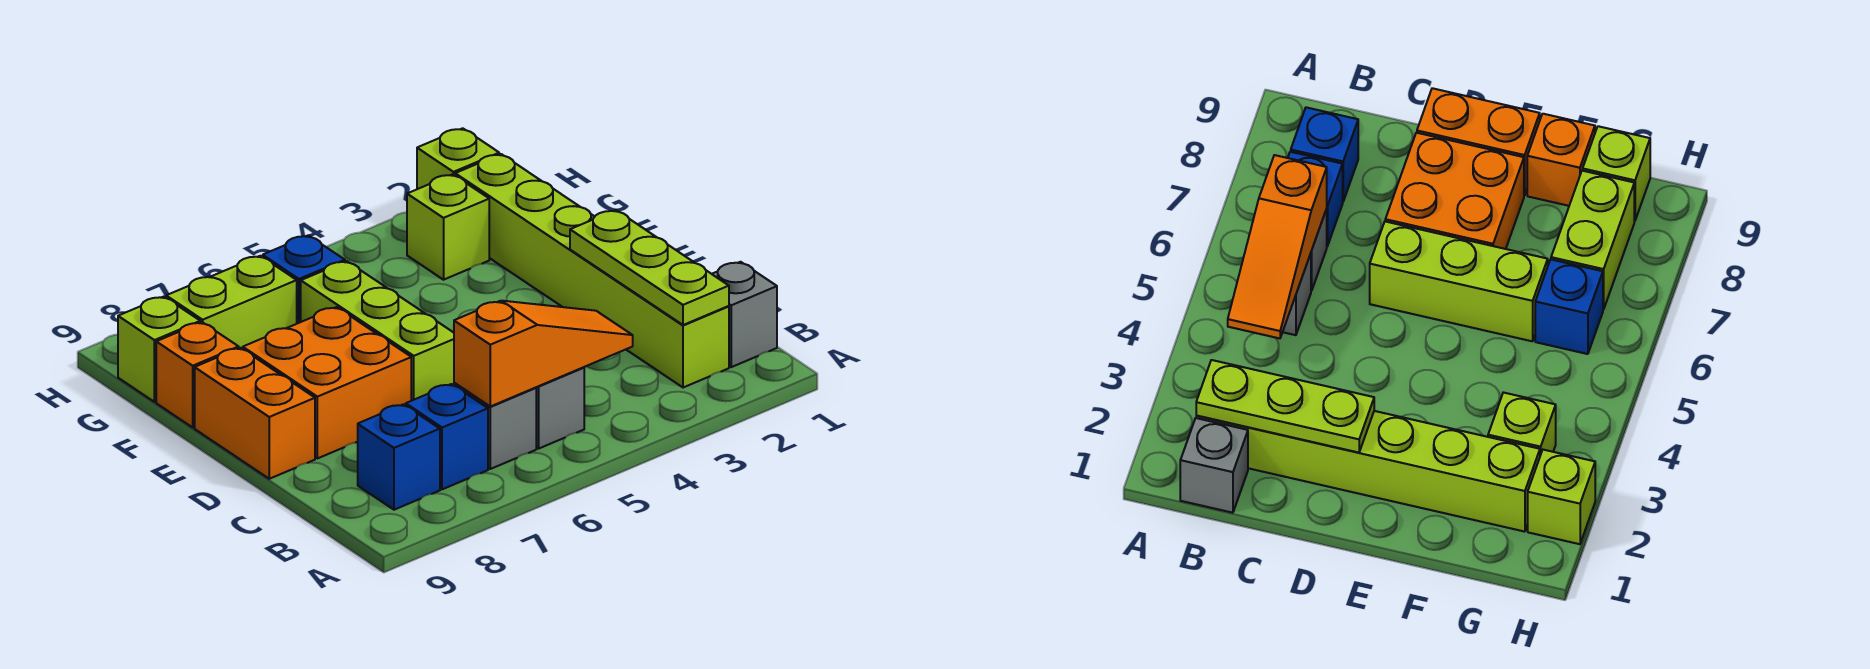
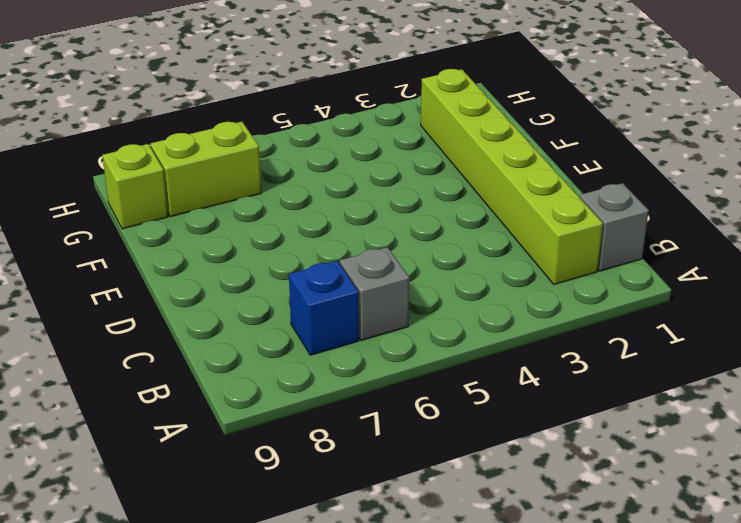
none -> grey brick B5 level 1
none -> blue brick B8 level 1
none -> lime brick D6:F6 level 1

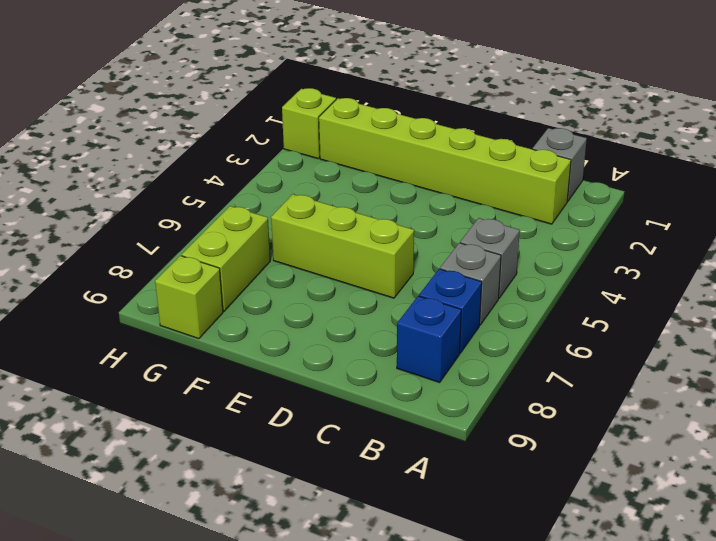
none -> orange brick D7:E8 level 1
none -> orange brick D9:E9 level 1
none -> orange brick F9 level 1

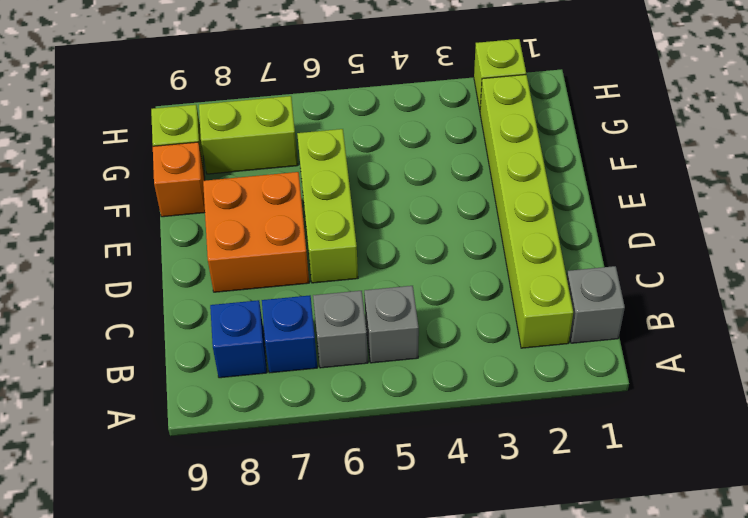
none -> orange brick D9:E9 level 1
none -> lime brick G3 level 1
none -> blue brick G6 level 1

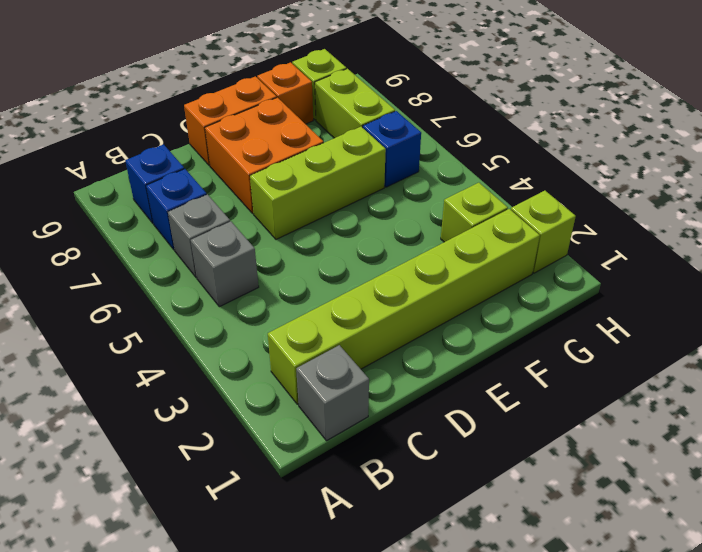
none -> lime plate B2:D2 level 2
none -> orange slope B4:B6 level 2 top 6

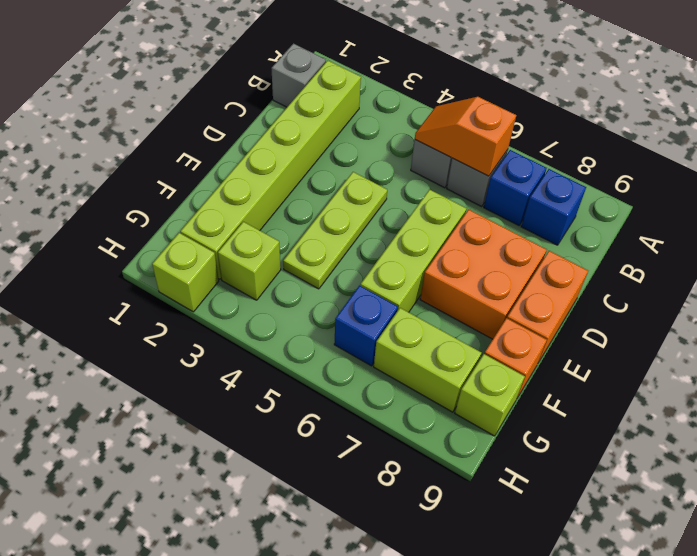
orange slope B5:B6 level 2 top 6 -> orange slope B4:B6 level 2 top 6
lime plate D4:F4 level 1 -> lime plate B2:D2 level 2

